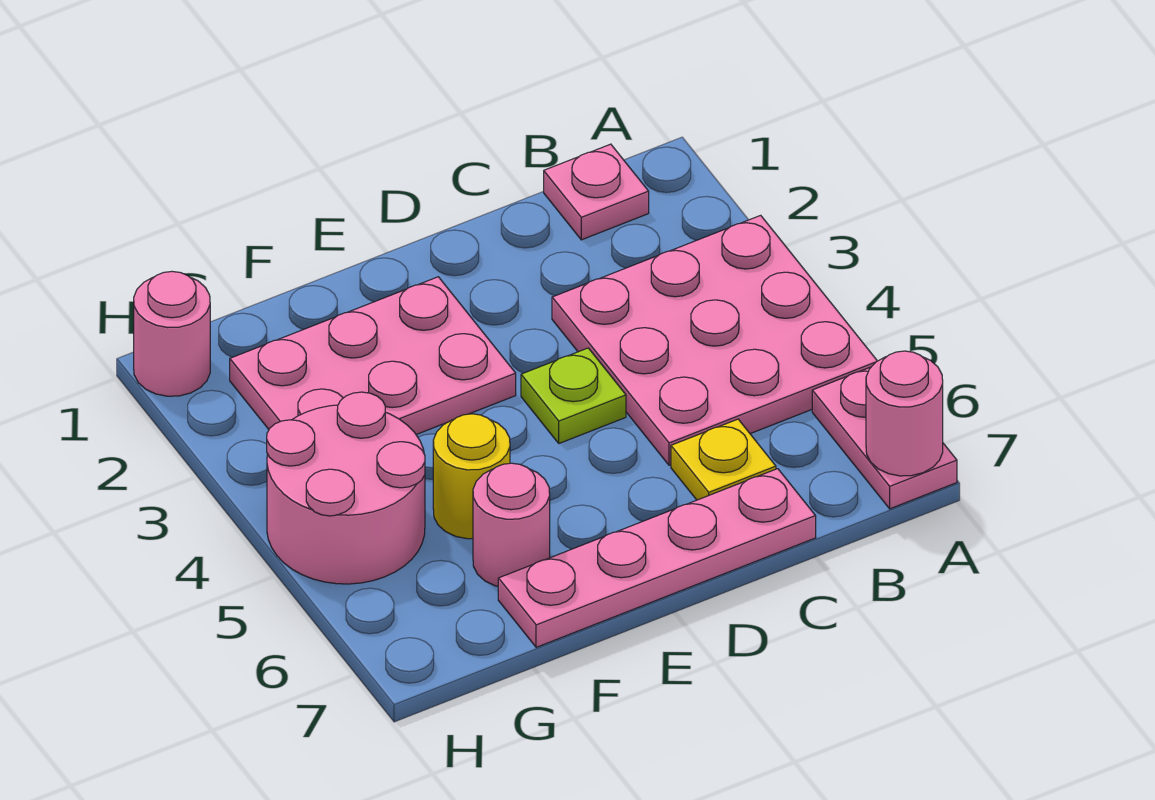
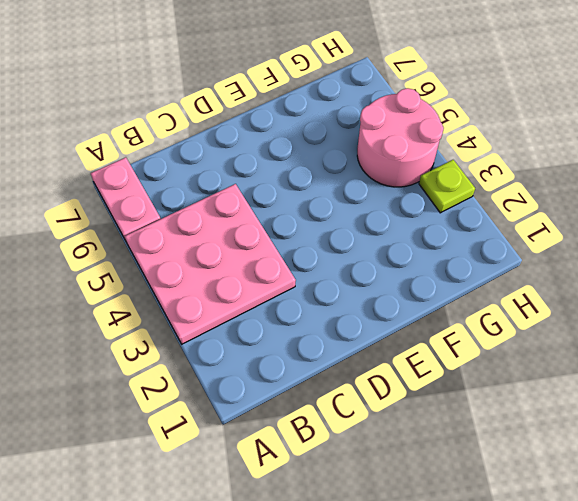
lime plate H3 level 1 -> lime plate D4 level 1
none -> pink plate B1 level 1
none -> yellow plate C6 level 1
none -> pink plate C7:F7 level 1

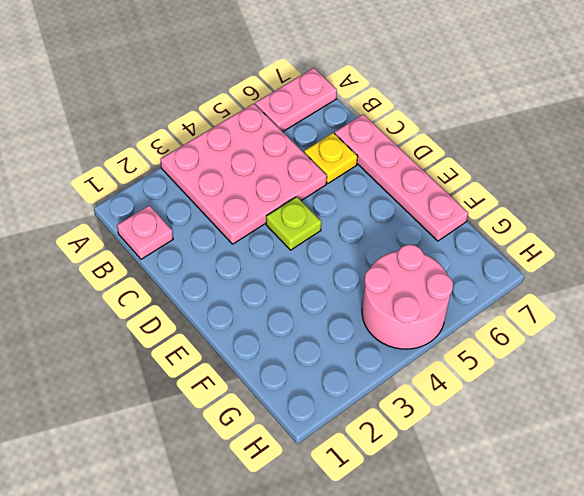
none -> pink plate E2:G3 level 1
none -> yellow round brick F5 level 1
none -> pink round brick F6 level 1

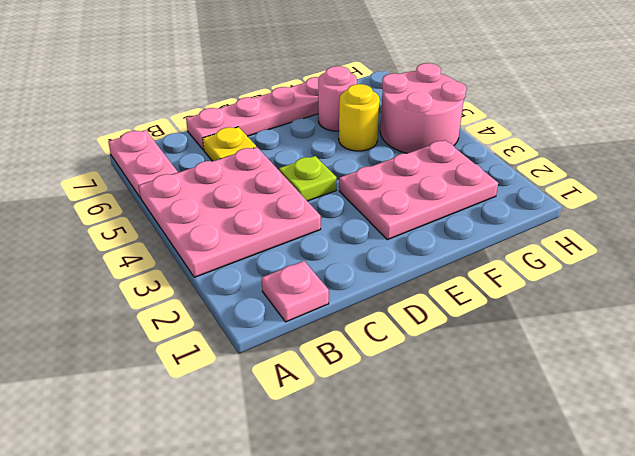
none -> pink round brick H1 level 1
none -> pink round brick A7 level 2

